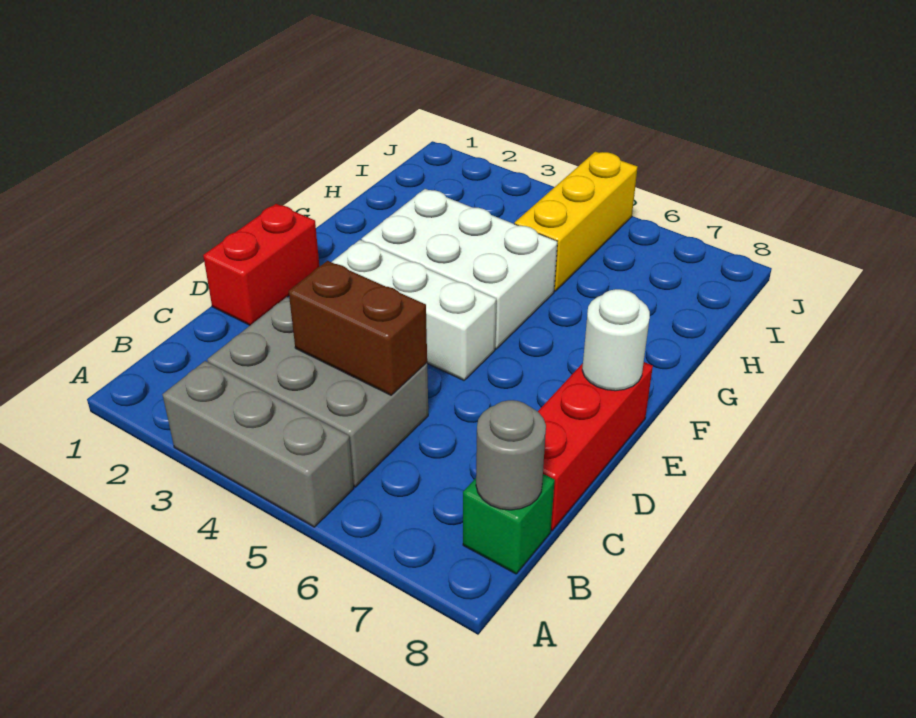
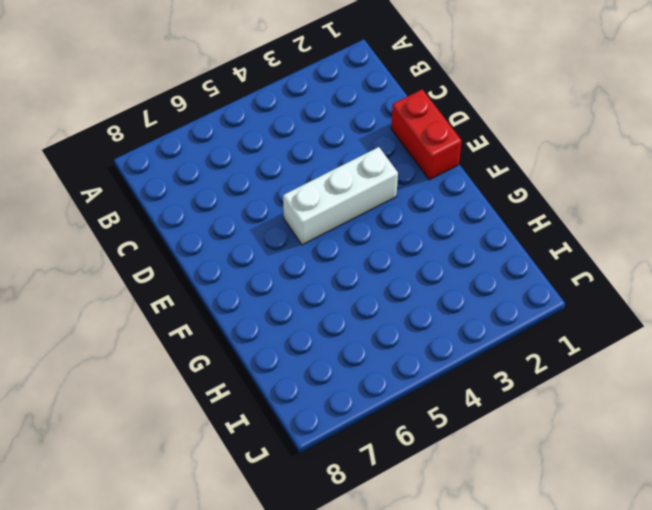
none -> grey brick A3:A5 level 1
none -> grey brick B3:C5 level 1

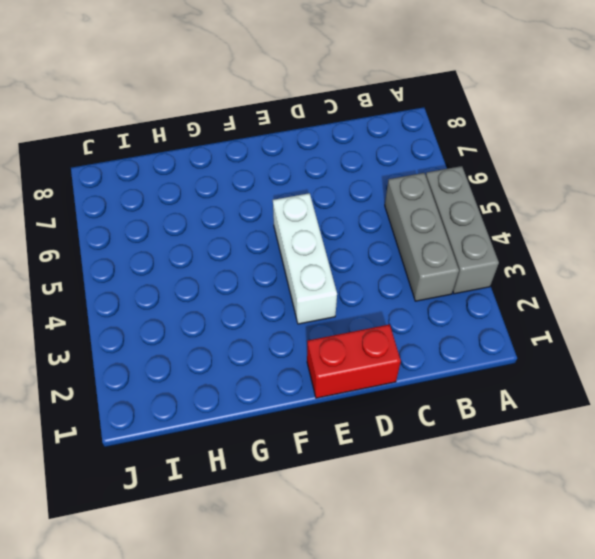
grey brick B3:B5 level 1 -> grey brick B3:C5 level 1
none -> green brick B8 level 1
none -> red brick C8:E8 level 1

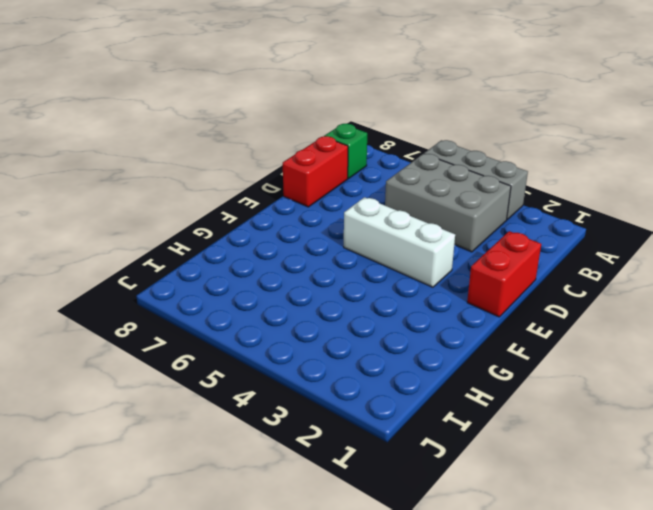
red brick C8:D8 level 1 -> red brick C8:E8 level 1
none -> white brick F3:G5 level 1
none -> yellow brick H5:J5 level 1

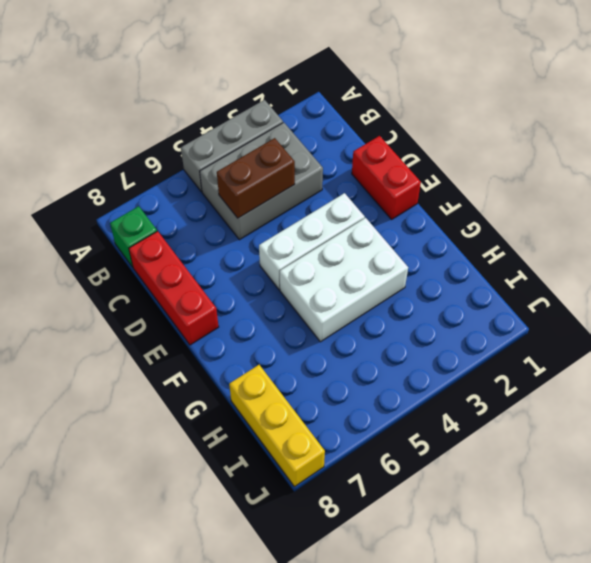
yellow brick H8:J8 level 1 -> yellow brick H5:J5 level 1
none -> grey round brick B8 level 2
none -> white round brick E8 level 2

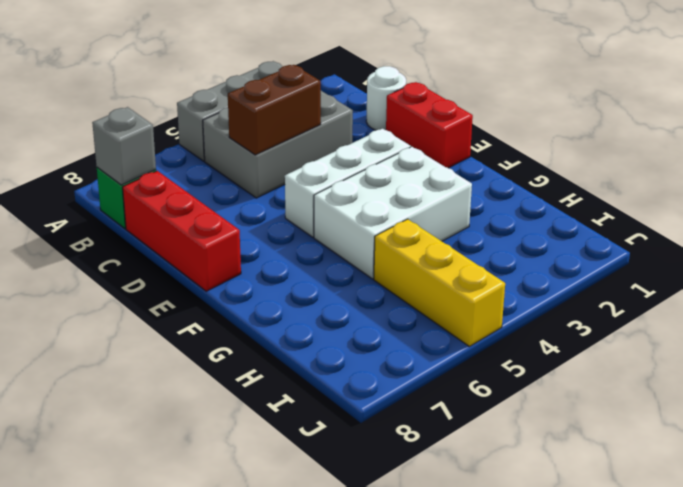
grey brick B8 level 2 -> grey round brick B8 level 2
white round brick C1 level 1 -> white round brick E8 level 2

